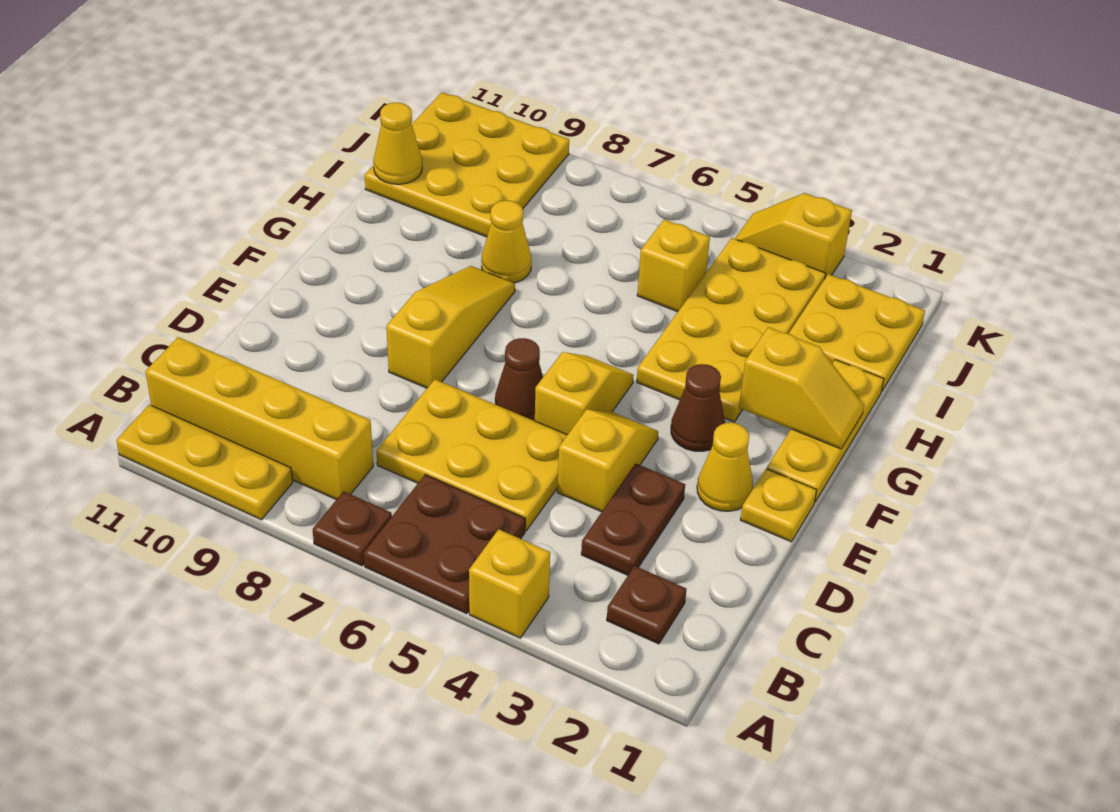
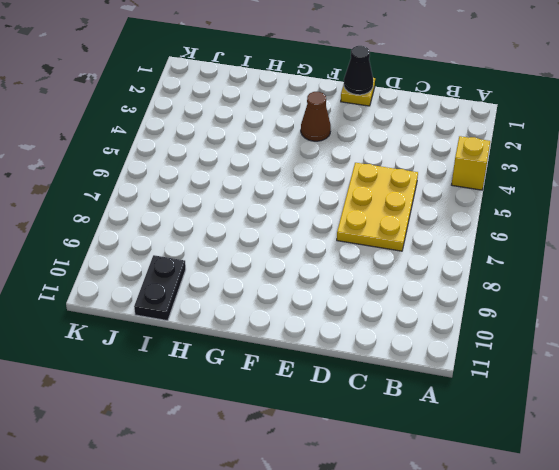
black cone E1 level 2 -> none
black plate I10:I11 level 1 -> yellow plate I9:K11 level 1
none -> brown plate A5:B6 level 1
none -> brown plate A7 level 1
none -> yellow plate A9:A11 level 1

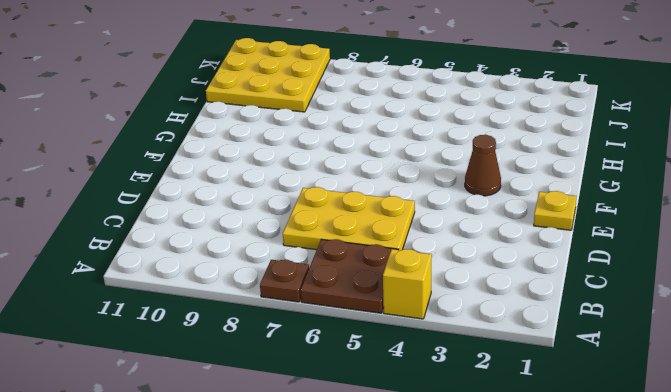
none -> yellow plate A9:A11 level 1
none -> brown plate B2 level 1
none -> yellow brick B8:B11 level 1

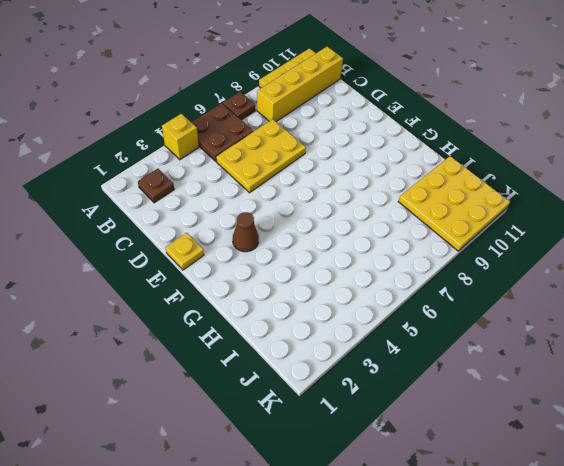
none -> brown plate C3:D3 level 1
none -> yellow slope D4:E4 level 1 top D
none -> yellow cone E2 level 1

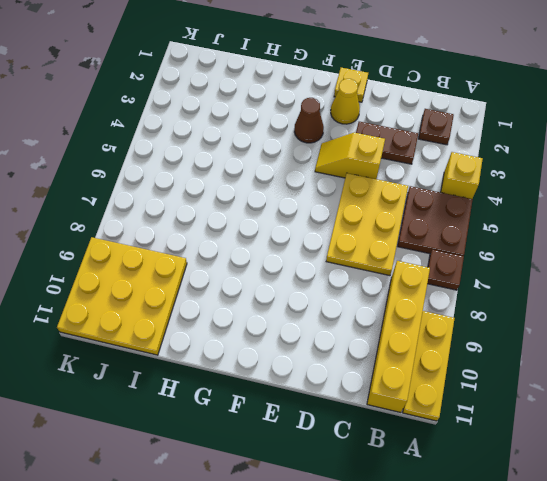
none -> yellow slope E5:F5 level 1 top E
none -> brown cone E6 level 1
none -> yellow slope E8:G8 level 1 top E

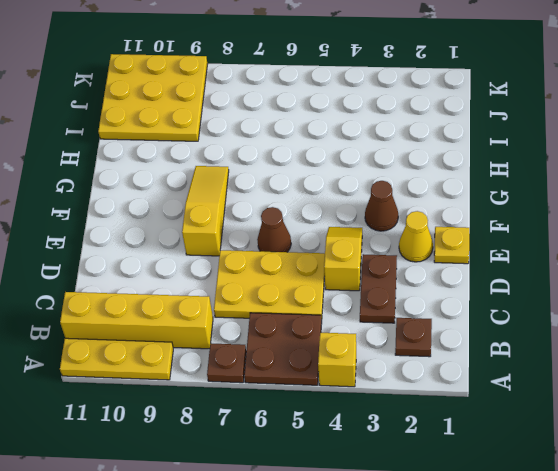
none -> yellow slope E5:F5 level 1 top E
none -> yellow plate F1:H1 level 1
none -> yellow plate G3:J4 level 1

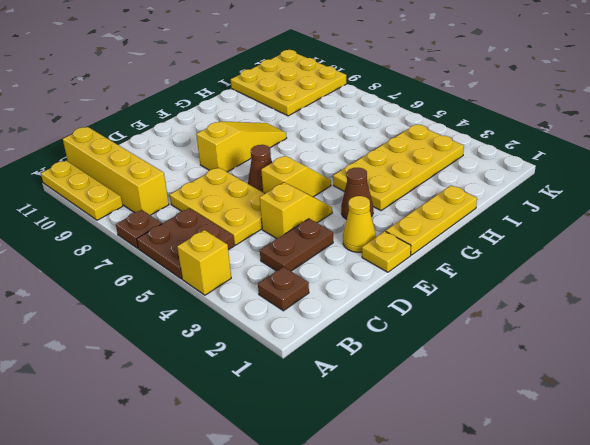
none -> yellow cone H8 level 1
none -> yellow plate I1:J2 level 1
none -> yellow brick I5 level 1

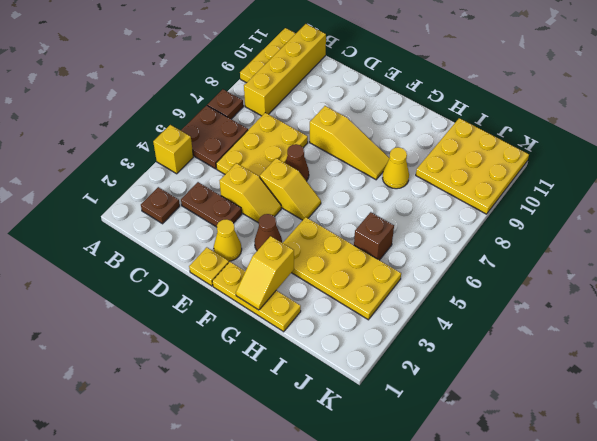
brown brick I5 level 1 -> yellow brick I5 level 1
none -> yellow plate I1:J2 level 1
none -> yellow slope K3:K4 level 1 top 3
none -> yellow cone I11 level 2

